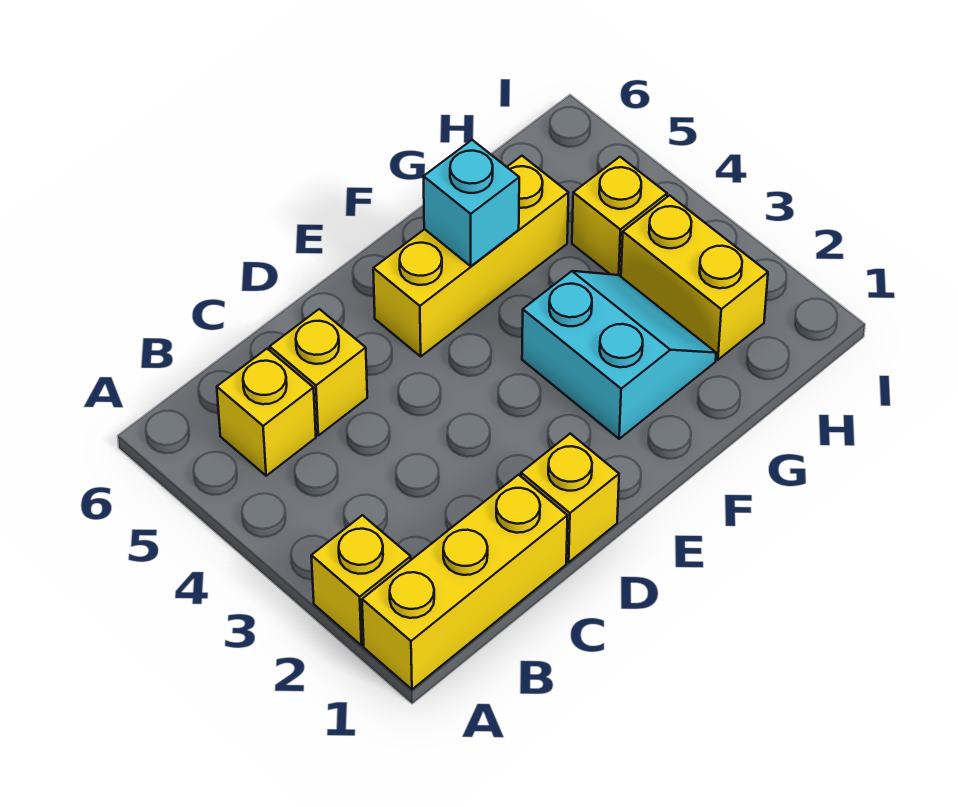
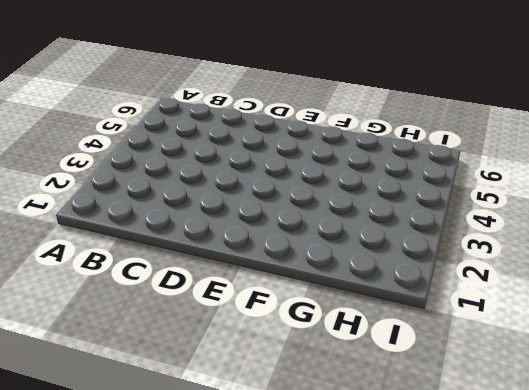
none -> yellow brick A1:C1 level 1
none -> yellow brick A2 level 1

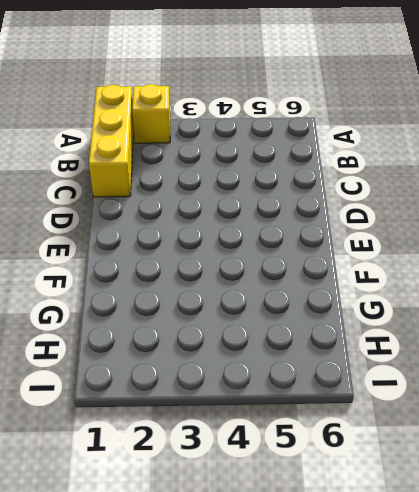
none -> yellow brick B5 level 1
none -> yellow brick C5 level 1

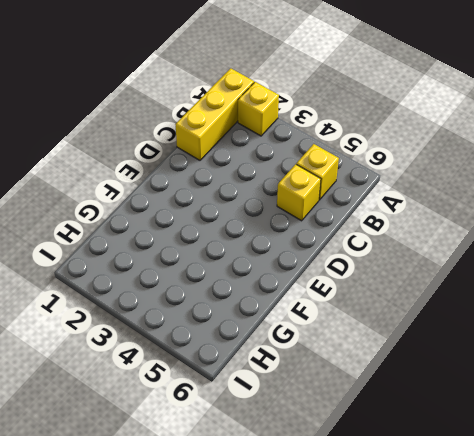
none -> yellow brick D1 level 1
none -> yellow brick E5:G5 level 1

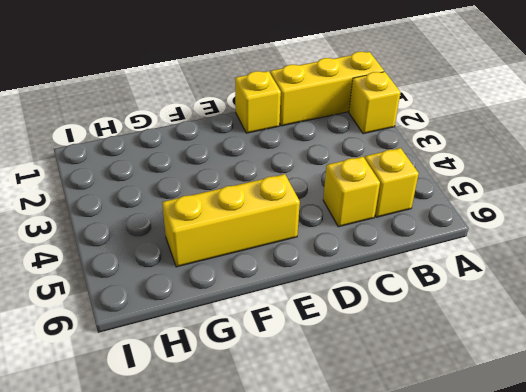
none -> cyan slope F2:G3 level 1 top F
none -> yellow brick H2:H3 level 1

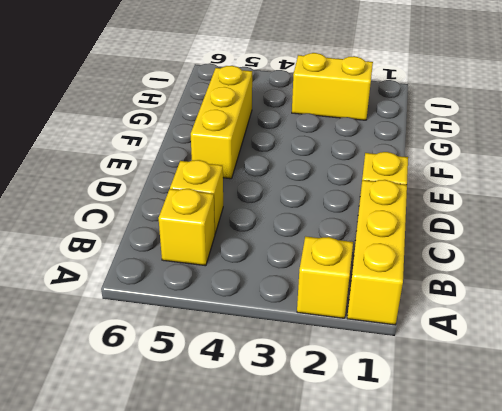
none -> cyan slope F2:G3 level 1 top F
none -> yellow brick H4 level 1

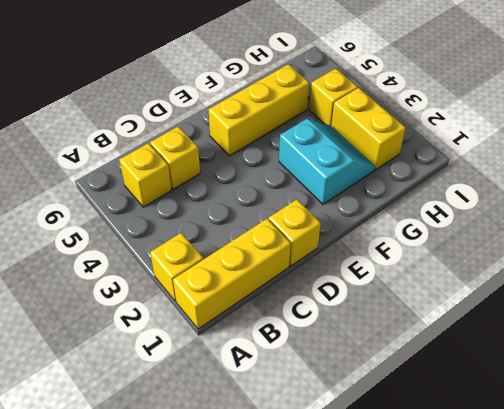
none -> cyan brick F5 level 2

